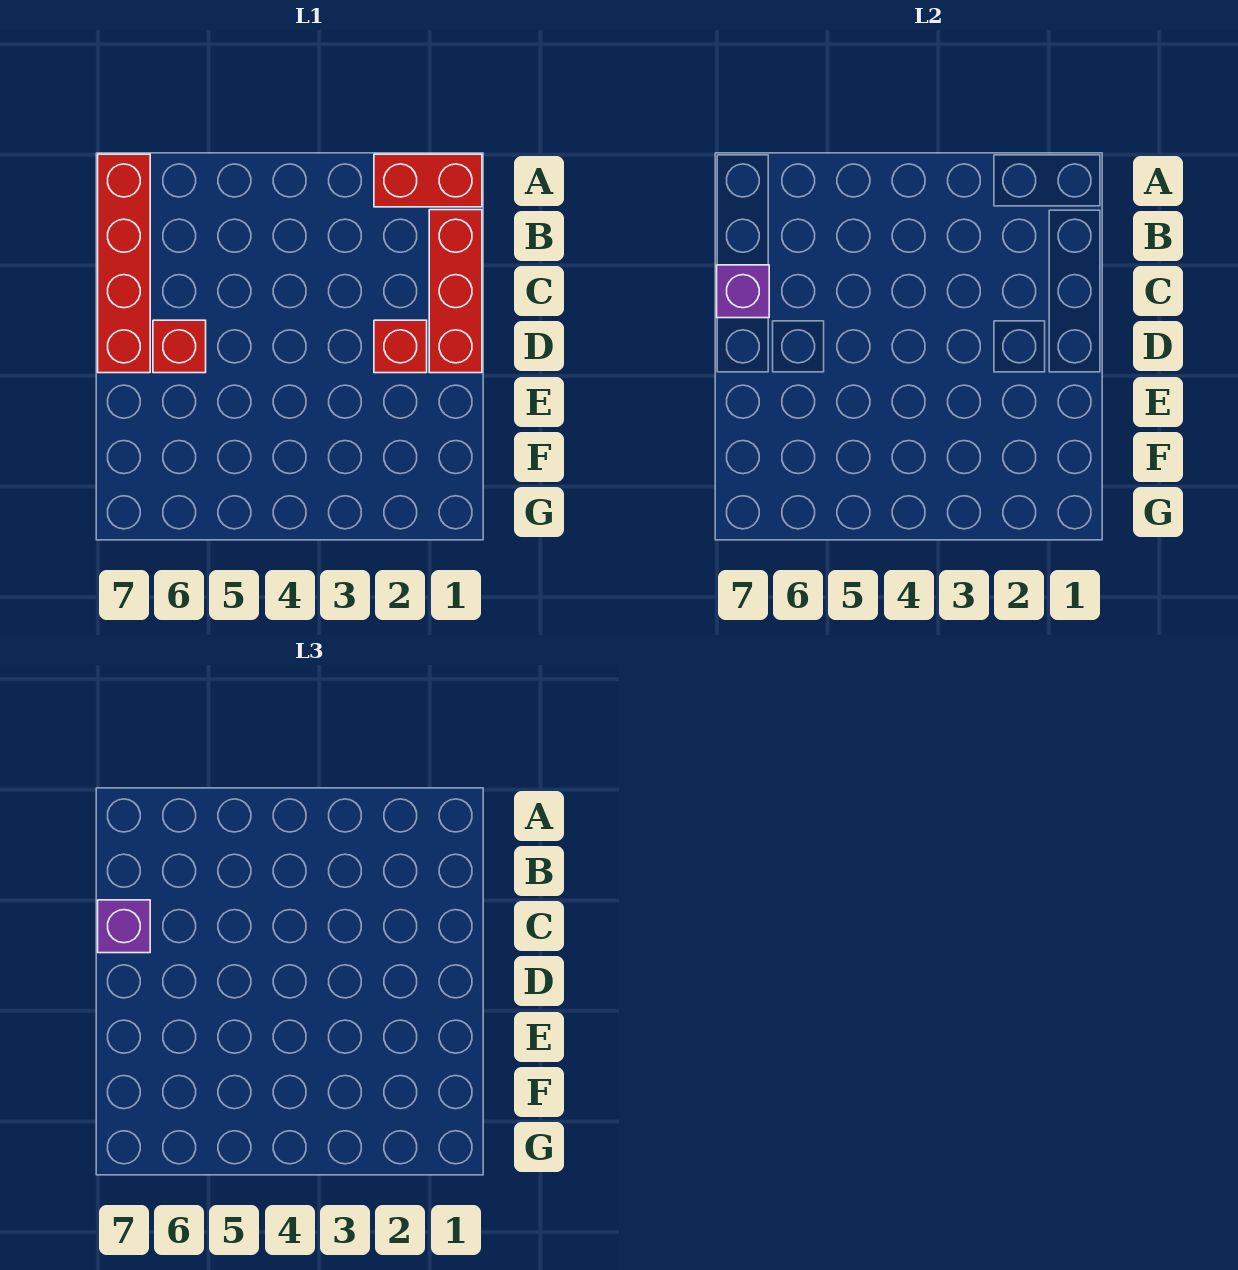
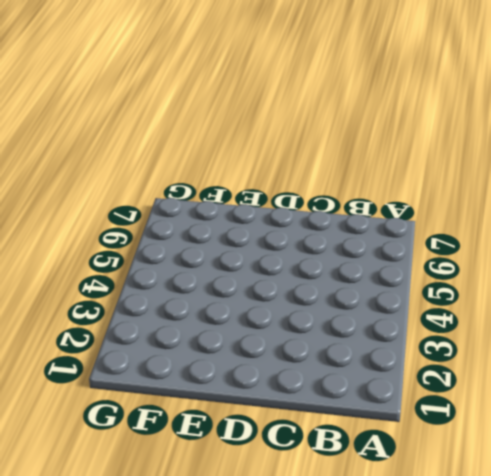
none -> red brick A1:A2 level 1
none -> red brick A7:D7 level 1

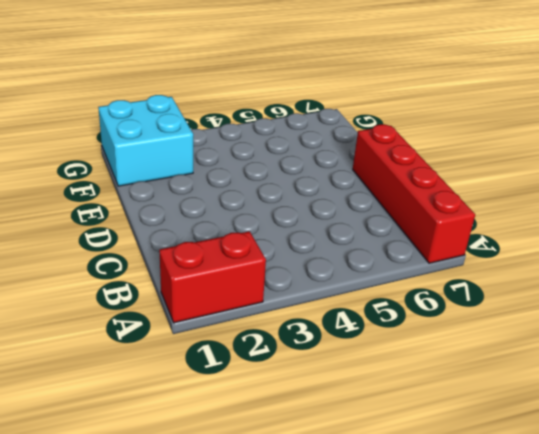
cyan brick F1:G2 level 1 -> none
none -> red brick B1:D1 level 1
none -> red brick D2 level 1

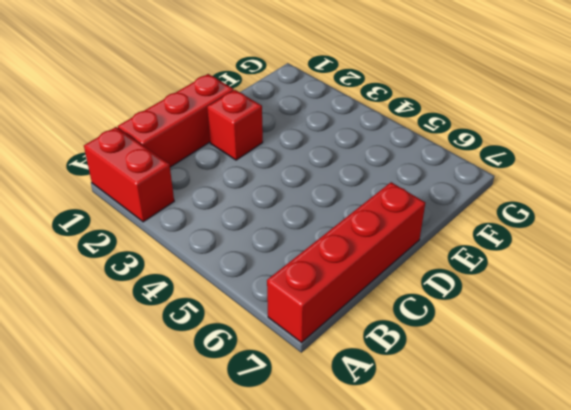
none -> red brick D6 level 1
none -> purple brick C7 level 2

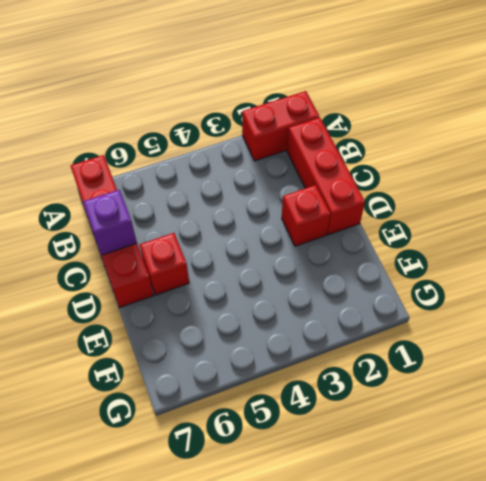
none -> purple brick C7 level 3

